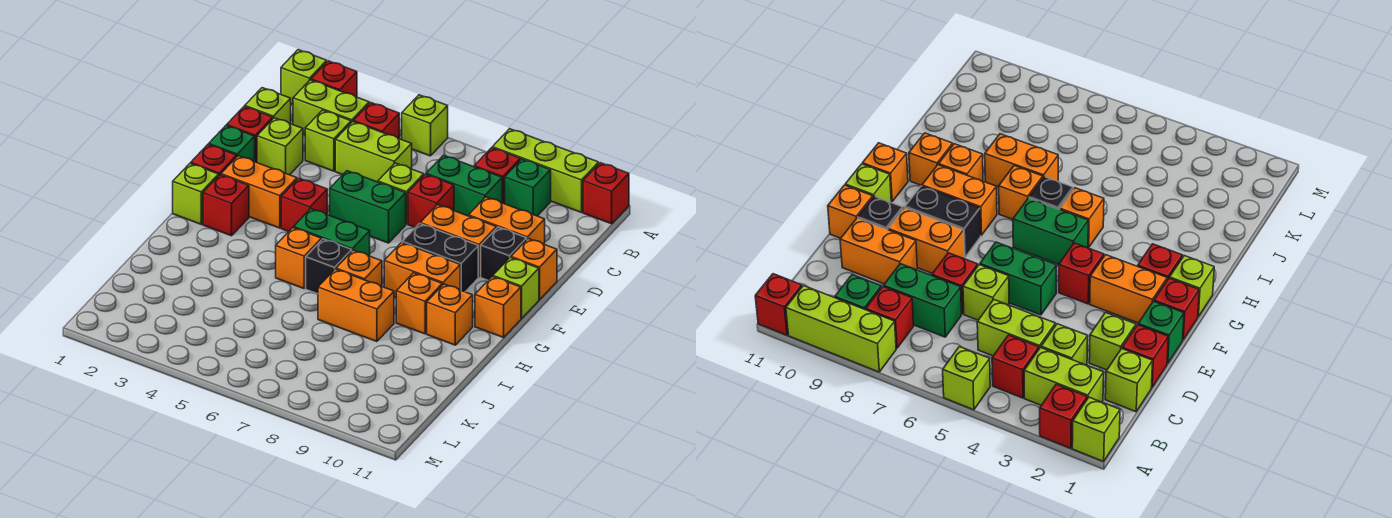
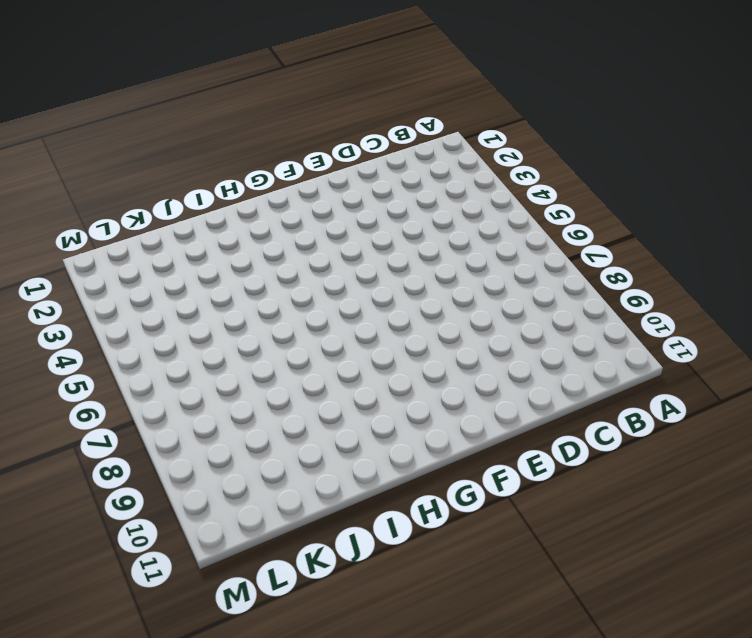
none -> lime brick A1 level 1
none -> red brick A2 level 1
none -> lime brick A5 level 1
none -> lime brick A8:A10 level 1

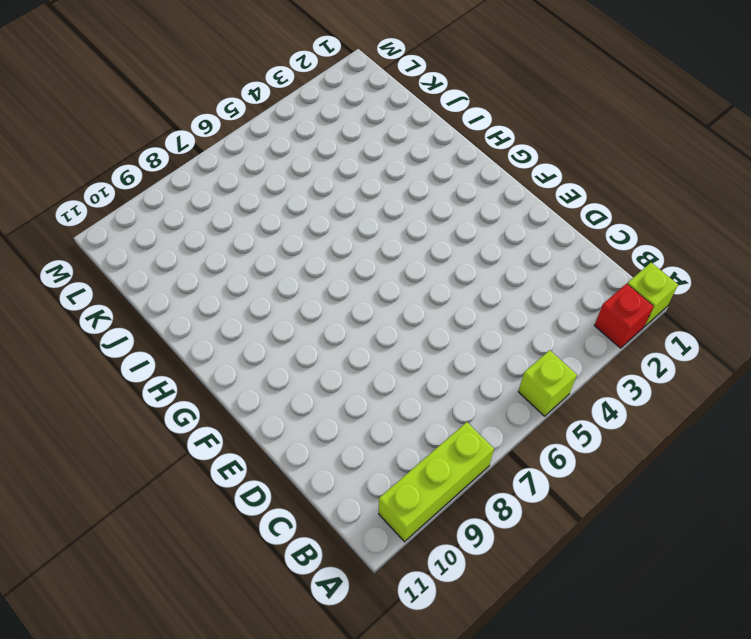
none -> red brick A11 level 1
none -> lime brick B2:B3 level 1
none -> red brick B4 level 1
none -> red brick B8 level 1

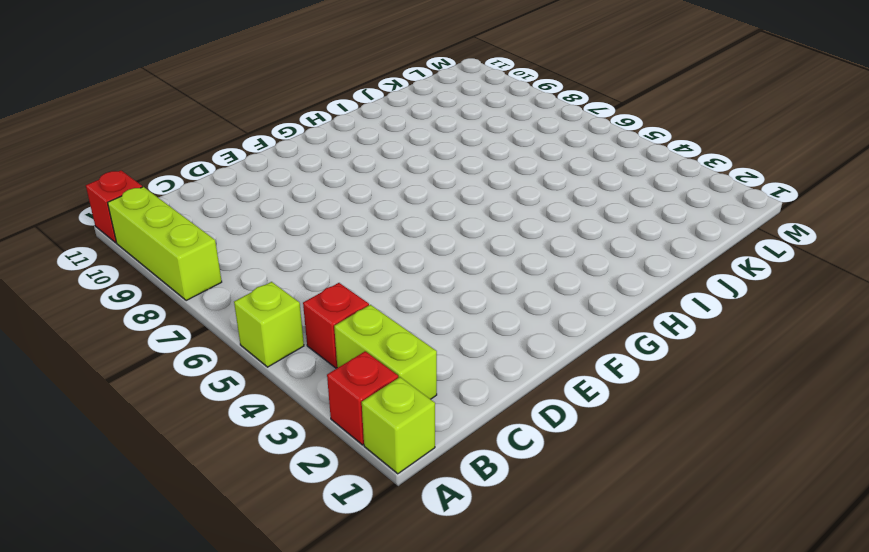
none -> red brick B8 level 1
none -> green brick B9 level 1
none -> lime brick C1 level 1
none -> lime brick C3 level 1

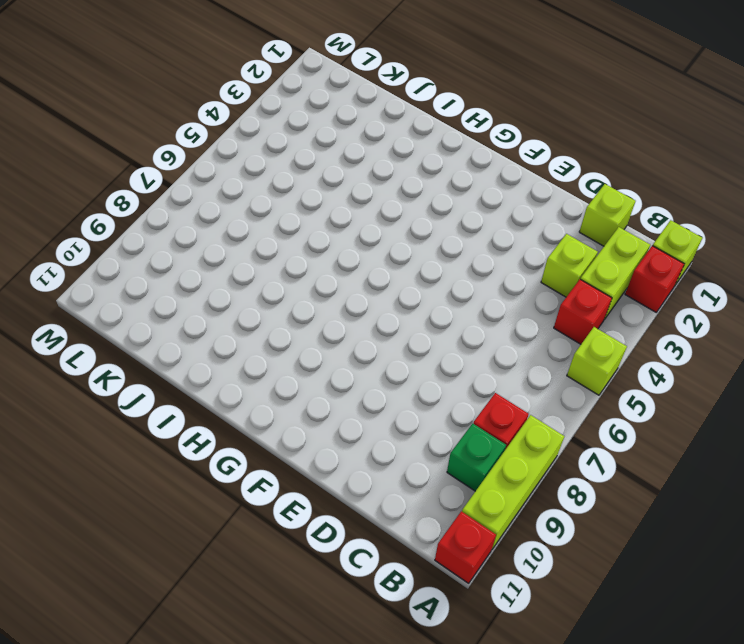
none -> lime brick C4:C5 level 1
none -> green brick C7:C8 level 1
none -> red brick D1 level 1
none -> lime brick D2 level 1

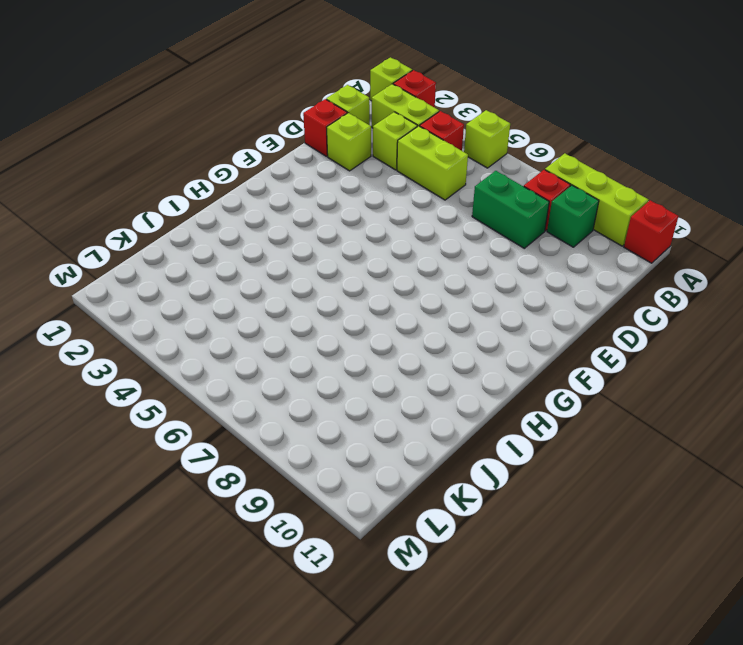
none -> lime brick D6 level 1
none -> red brick D7 level 1
none -> orange brick D9:D10 level 1
none -> green brick E1 level 1

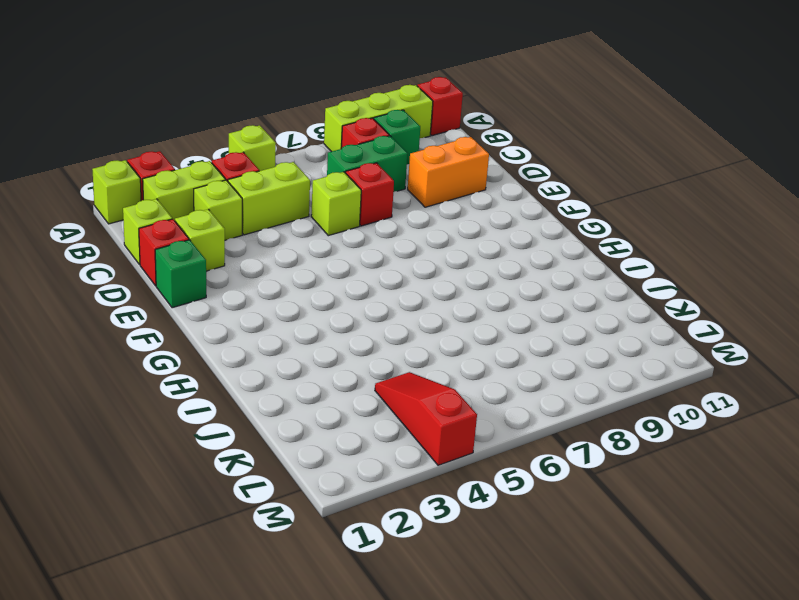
red slope K4:M4 level 1 top M -> none
none -> green brick E5:E6 level 1
none -> orange brick E8:E9 level 1
none -> black brick E10 level 1
none -> orange brick E11 level 1

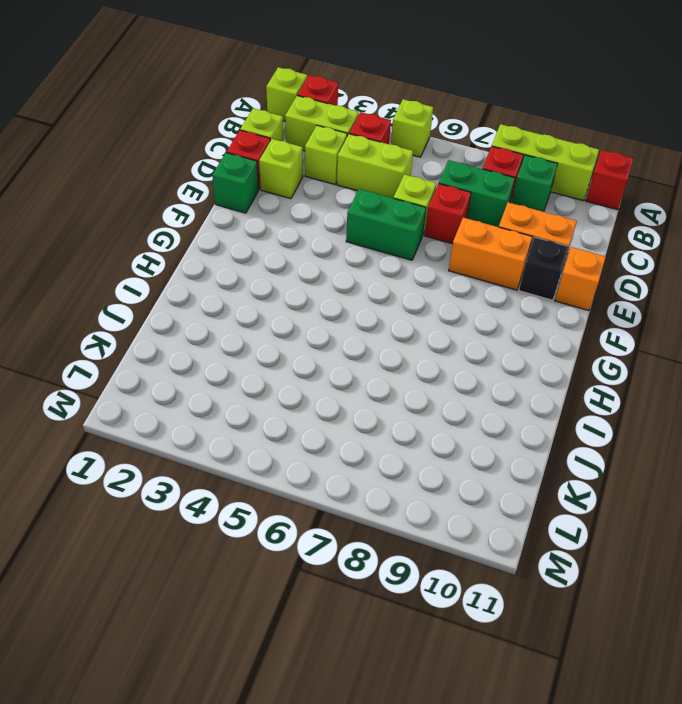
none -> red brick F1 level 1
none -> orange brick F2:F3 level 1
none -> red brick F4 level 1
none -> black brick F8:F9 level 1

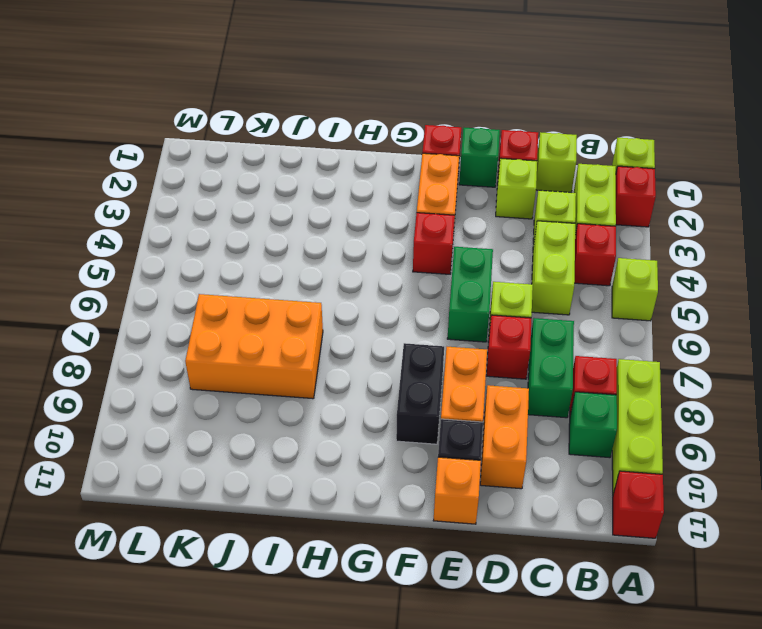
orange brick I7:K8 level 1 -> orange brick I7:I8 level 1
none -> lime brick F11 level 1
none -> lime brick G1 level 1
none -> red brick G2 level 1
none -> green brick G5:G6 level 1

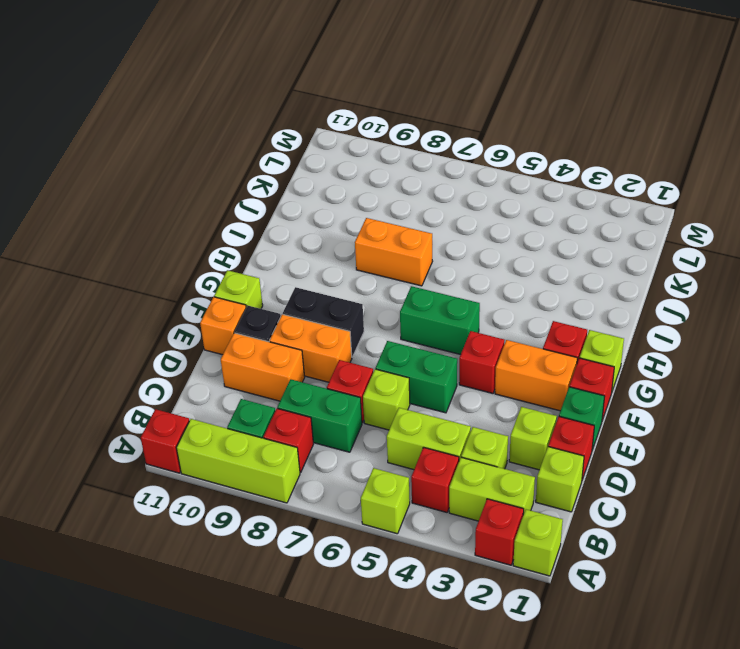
none -> orange brick G8:G9 level 1
none -> orange brick G11 level 1
none -> orange brick H5 level 1
none -> black brick H6 level 1

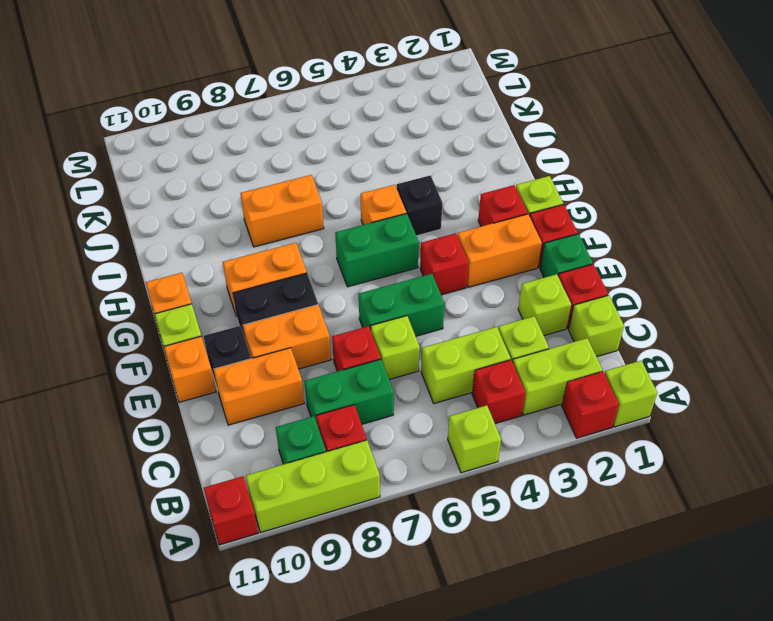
black brick H4 level 1 -> black brick H6 level 1
none -> orange brick H7 level 1
none -> orange brick H9 level 1
none -> orange brick H10 level 1

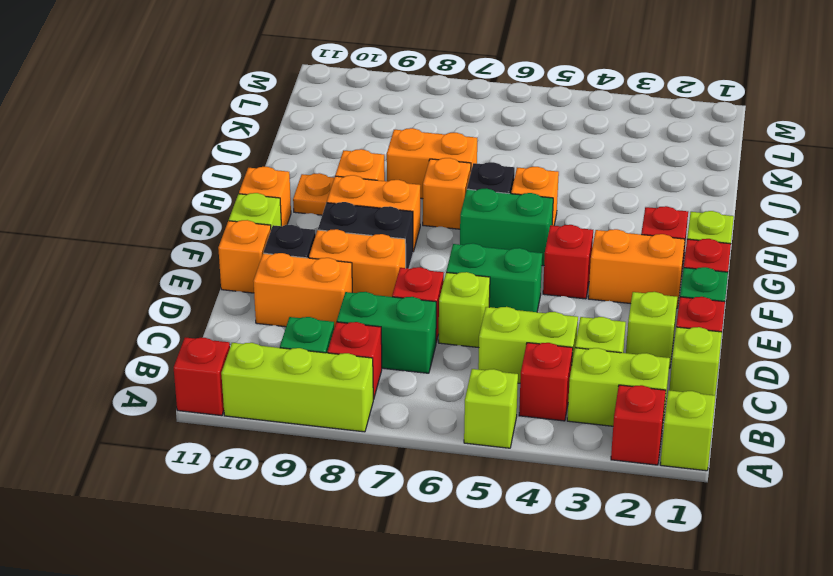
orange plate H10 level 1 -> orange brick H10 level 1

